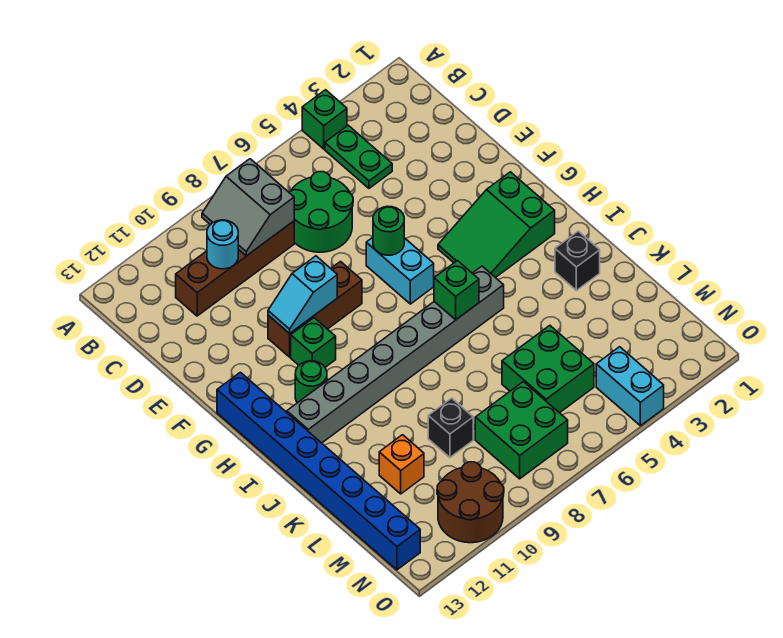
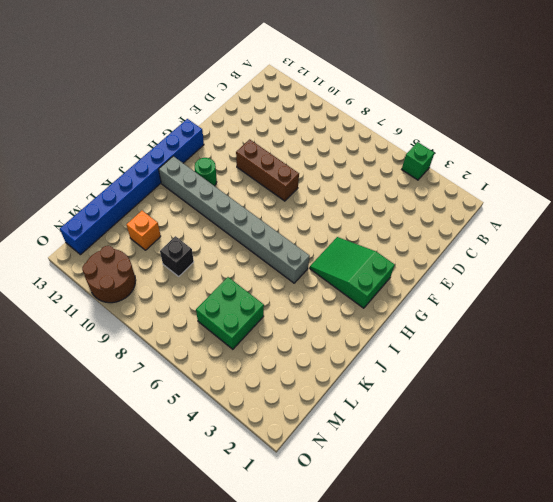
none -> green plate B4:C4 level 1
none -> green round brick C6:D7 level 1
none -> brown brick C8:C11 level 1

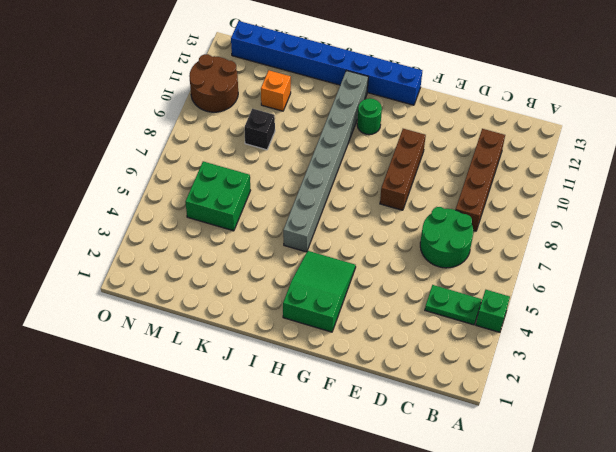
none -> cyan brick F6:G6 level 1
none -> green brick G10 level 1
none -> black brick J2 level 1

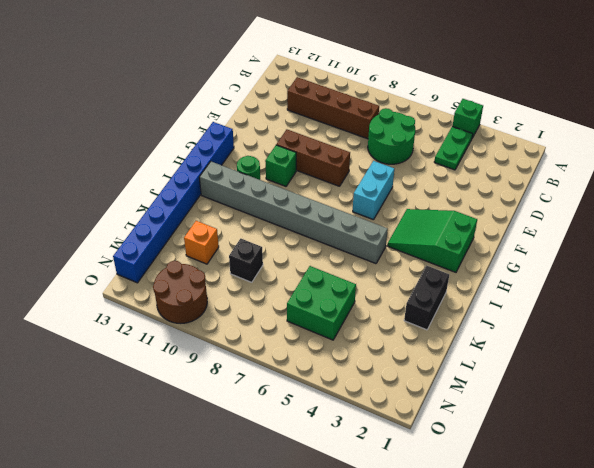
black brick J2:K2 level 1 -> black brick J2 level 1
none -> green brick M7:N8 level 1
none -> cyan brick N4:O4 level 1
none -> grey slope B8:C9 level 2 top 8

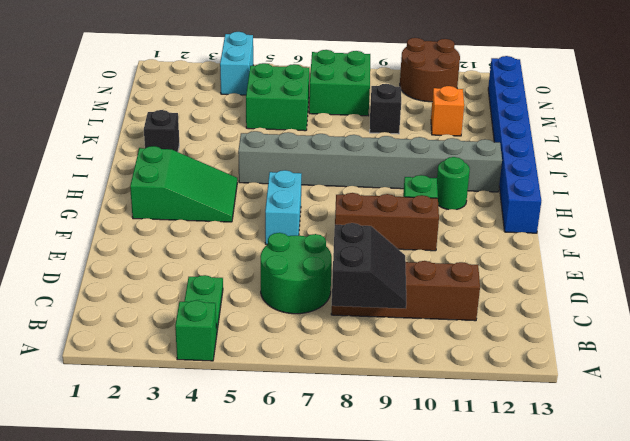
black slope B8:C9 level 2 top 8 -> grey slope B8:C9 level 2 top 8
none -> cyan round brick C10 level 2
none -> green round brick F6 level 2
none -> cyan slope F9:F10 level 2 top 9

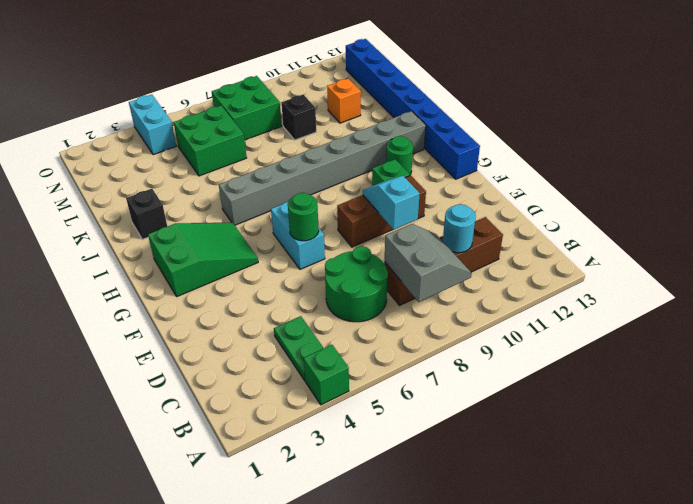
cyan slope E9:F9 level 2 top E -> cyan slope F9:F10 level 2 top 9
none -> brown round brick N10:O11 level 1
none -> green brick I6 level 2

